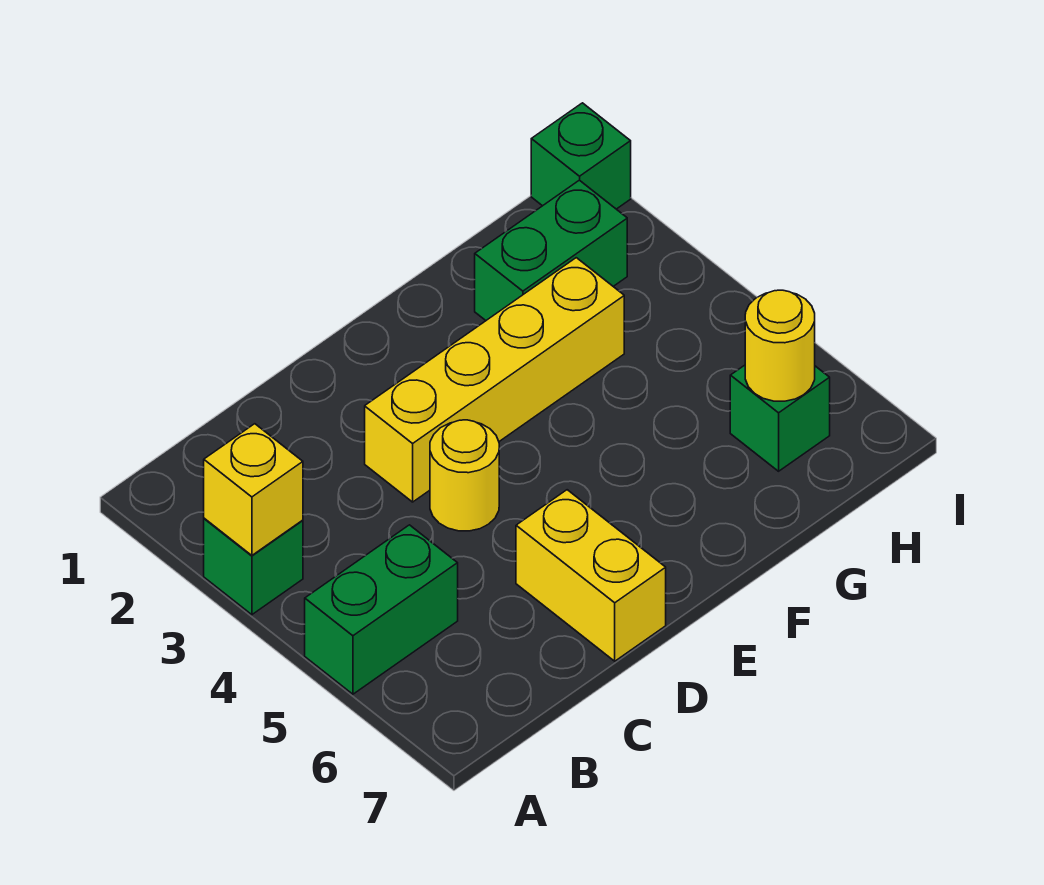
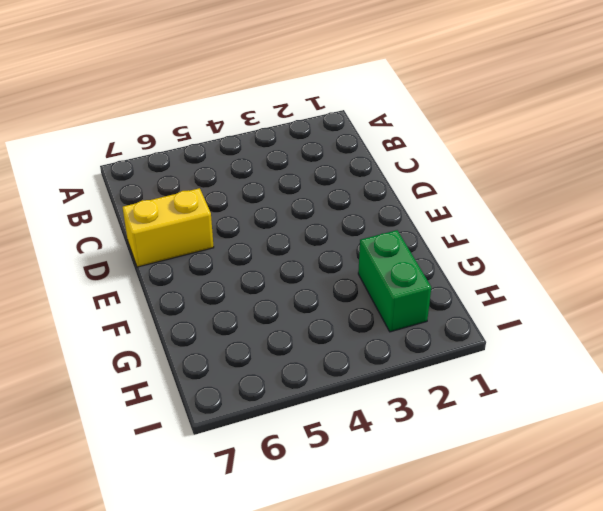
none -> green brick A3 level 1
none -> green brick A5:B5 level 1

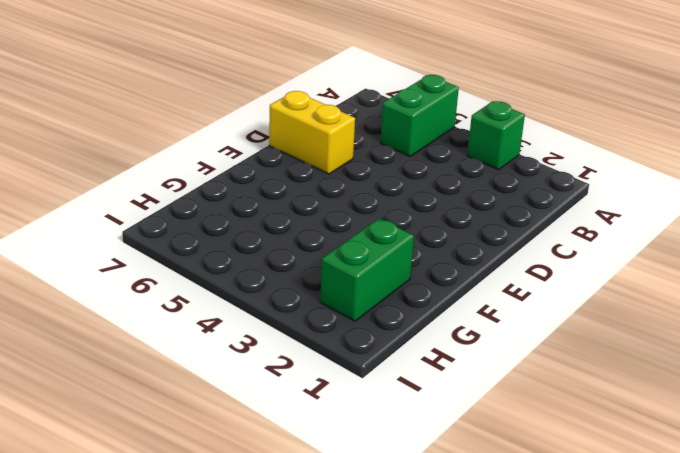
none -> yellow brick D3:G3 level 1
none -> yellow round brick D4 level 1

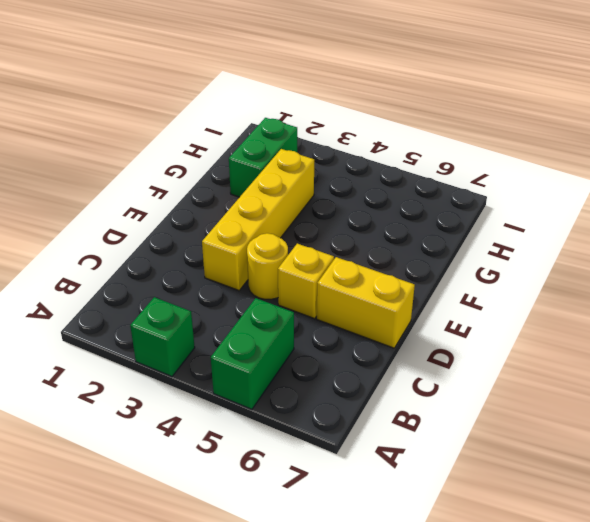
yellow brick D5 level 1 -> yellow brick A3 level 2
none -> green brick H6 level 1
none -> green brick I1 level 1

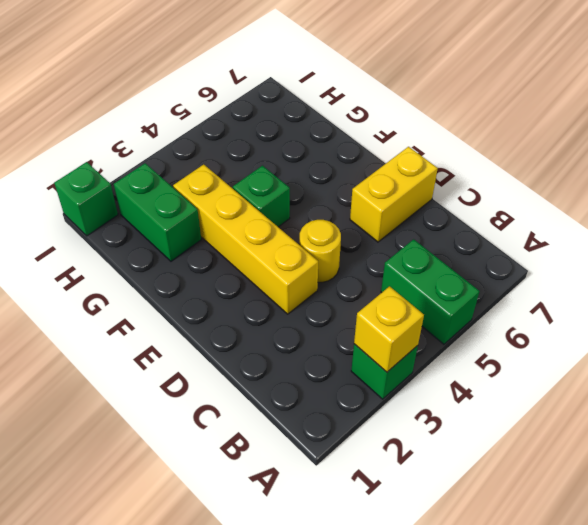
green brick F4 level 1 -> green brick H6 level 1
none -> yellow round brick H6 level 2

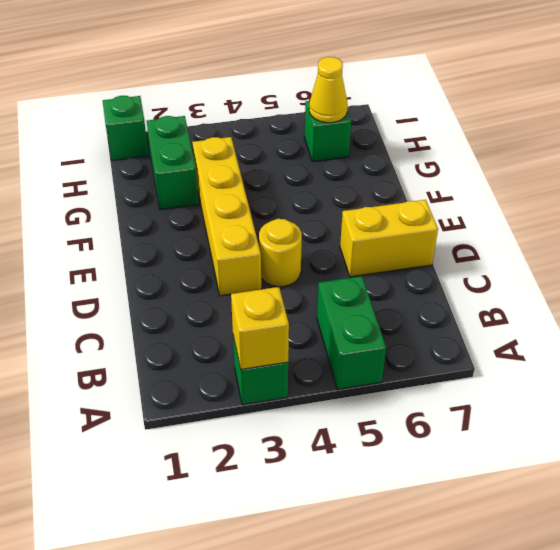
yellow cone H6 level 2 -> yellow round brick H6 level 2

